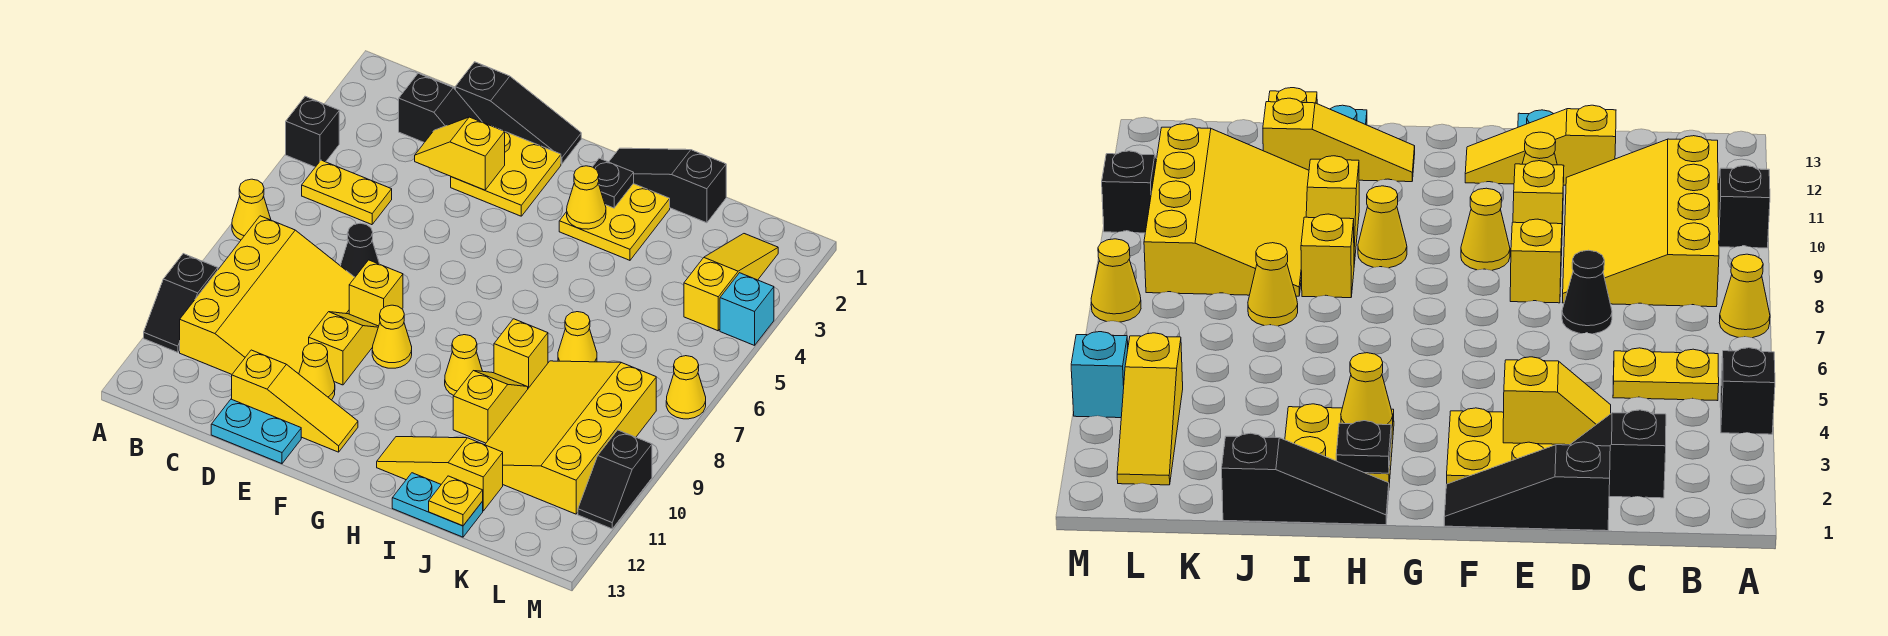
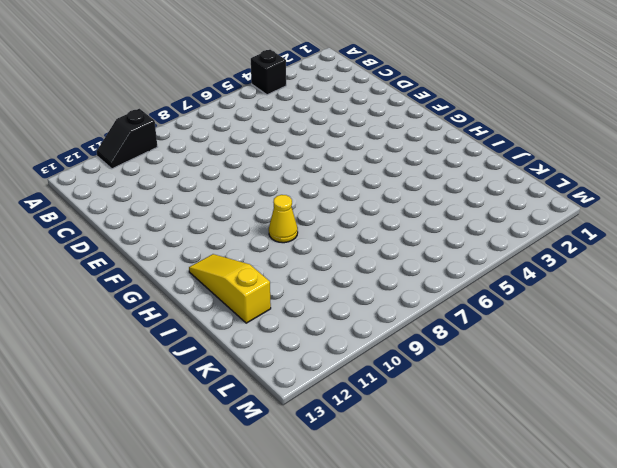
none -> yellow cone A7 level 1
none -> yellow plate B5:C5 level 1
none -> yellow slope B8:D11 level 1 top B
none -> black slope C2:D2 level 1 top C

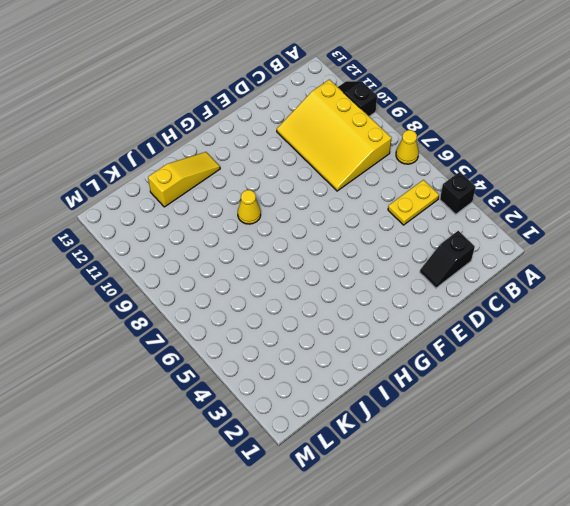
none -> black slope D1:F1 level 1 top D
none -> black cone D7 level 1
none -> yellow slope D12:F12 level 1 top D
none -> cyan plate D13:E13 level 1

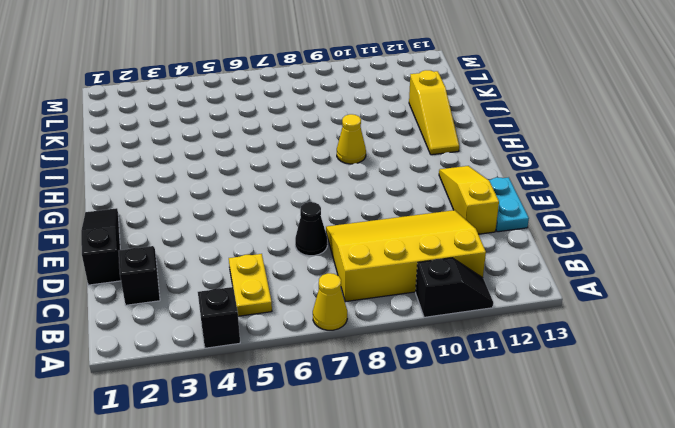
none -> yellow plate E2:F3 level 1
none -> yellow brick E8 level 1
none -> yellow slope E9:E10 level 1 top 10
none -> yellow cone E11 level 1

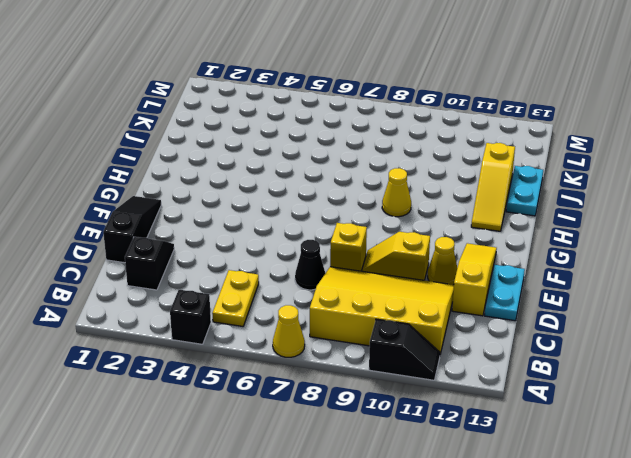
none -> yellow plate E2:F3 level 1
none -> yellow cone F9 level 1
none -> black slope H1:J1 level 1 top J
none -> yellow plate H2:I3 level 1

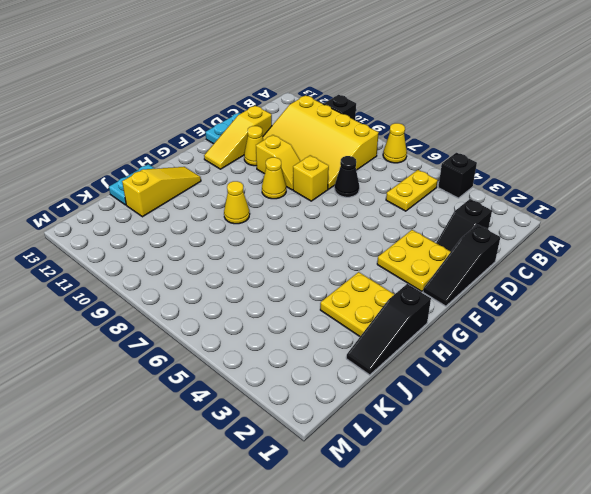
black slope H1:J1 level 1 top H -> black slope H1:J1 level 1 top J
none -> yellow brick I8 level 1
none -> yellow slope I9:I10 level 1 top 10
none -> yellow cone J7 level 1
none -> yellow slope J8:L11 level 1 top L

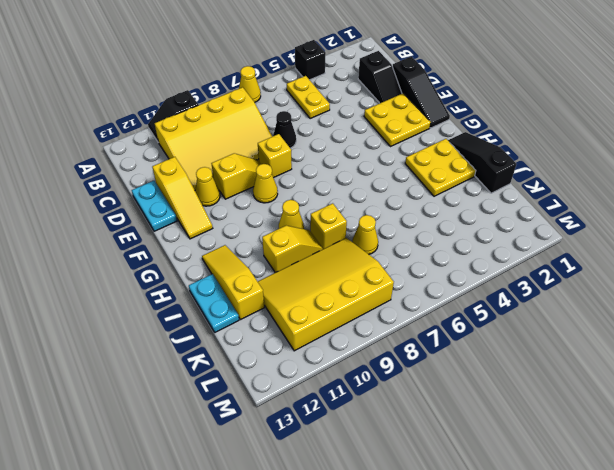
none -> yellow slope L2:L4 level 1 top 4
none -> cyan brick M4 level 1
none -> yellow cone M7 level 1
none -> black slope M10:M11 level 1 top 10

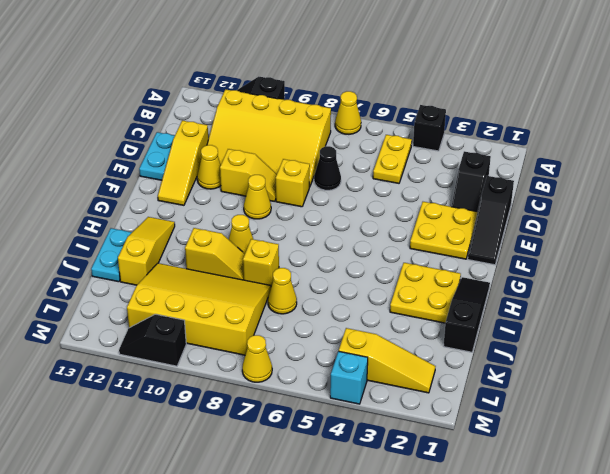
none -> yellow slope D3:E3 level 2 top E
none -> black plate H2 level 2
none -> yellow cone H3 level 2
none -> yellow plate J13 level 2

